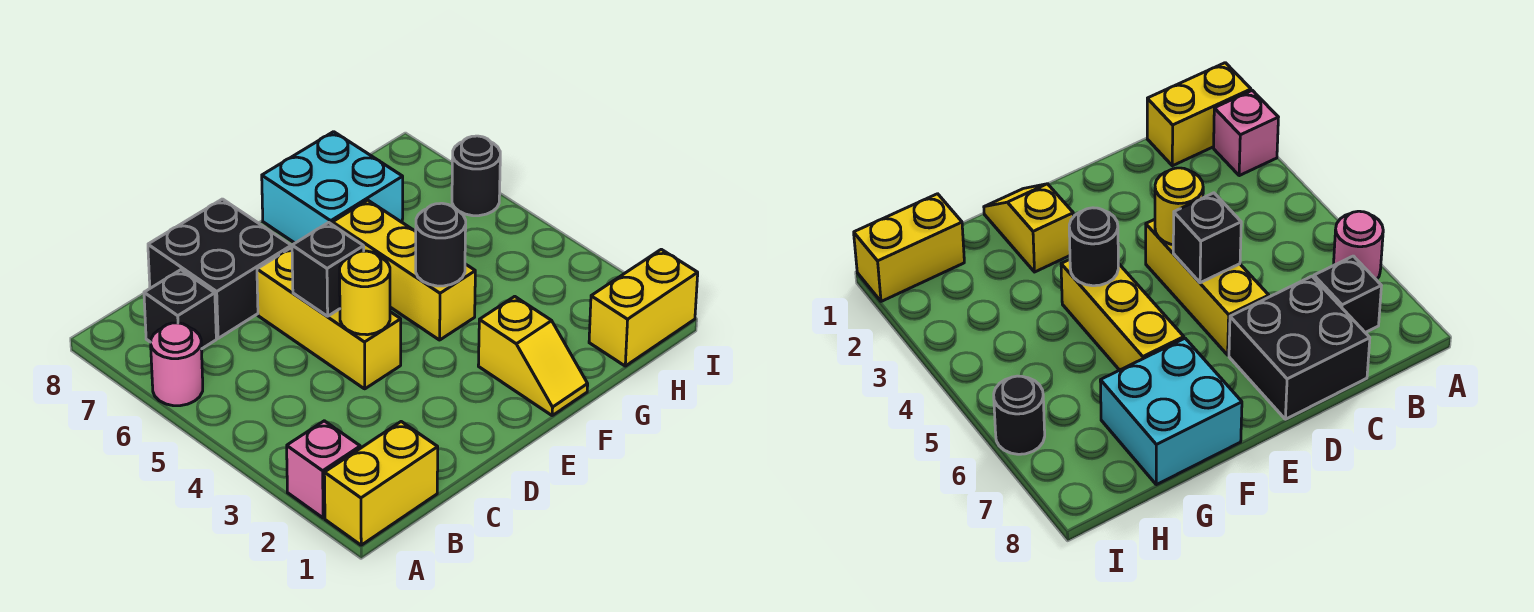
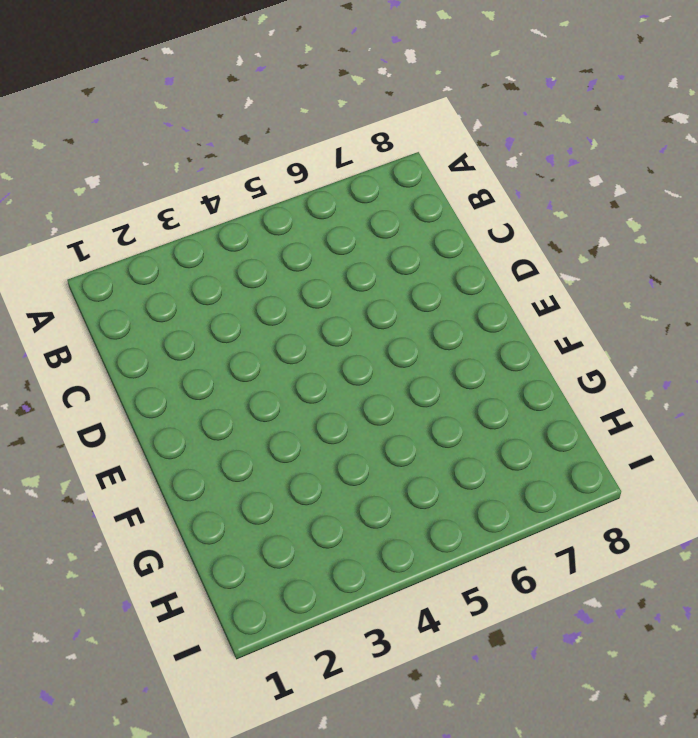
none -> yellow brick A1:B1 level 1
none -> pink brick A2 level 1
none -> pink round brick A6 level 1

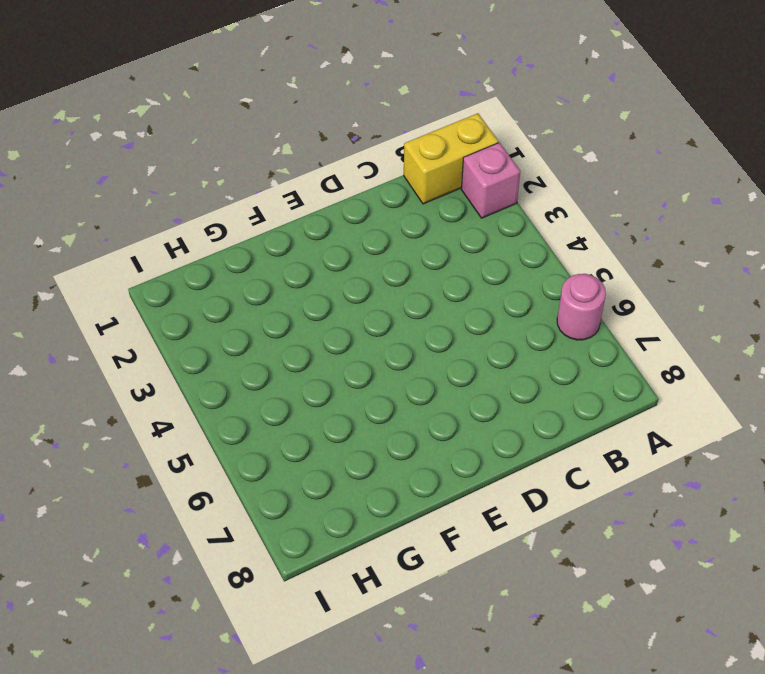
none -> black brick B7 level 1
none -> black brick C7:D8 level 1
none -> yellow brick D4:D6 level 1

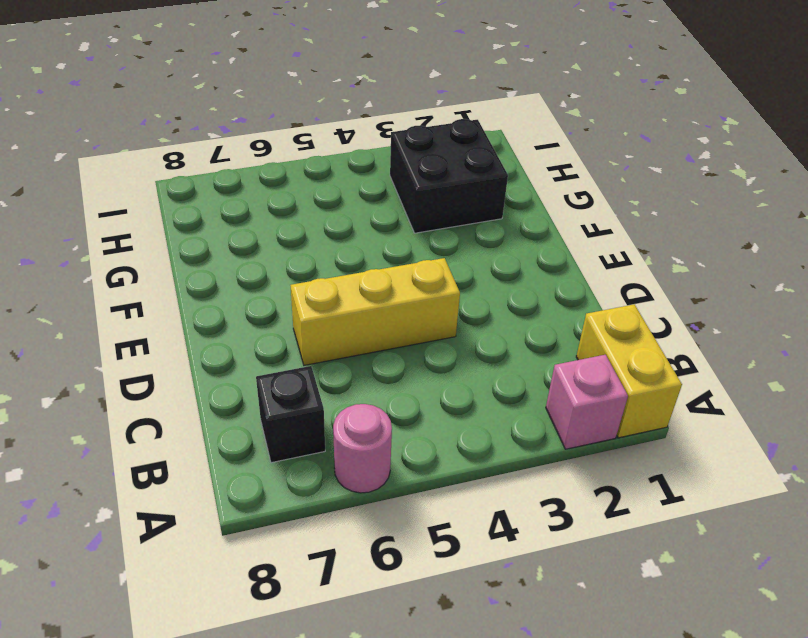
black brick G2:H3 level 1 -> black brick C7:D8 level 1
none -> yellow slope F1:F2 level 1 top 2
none -> yellow brick F4:F6 level 1
none -> cyan brick F7:G8 level 1

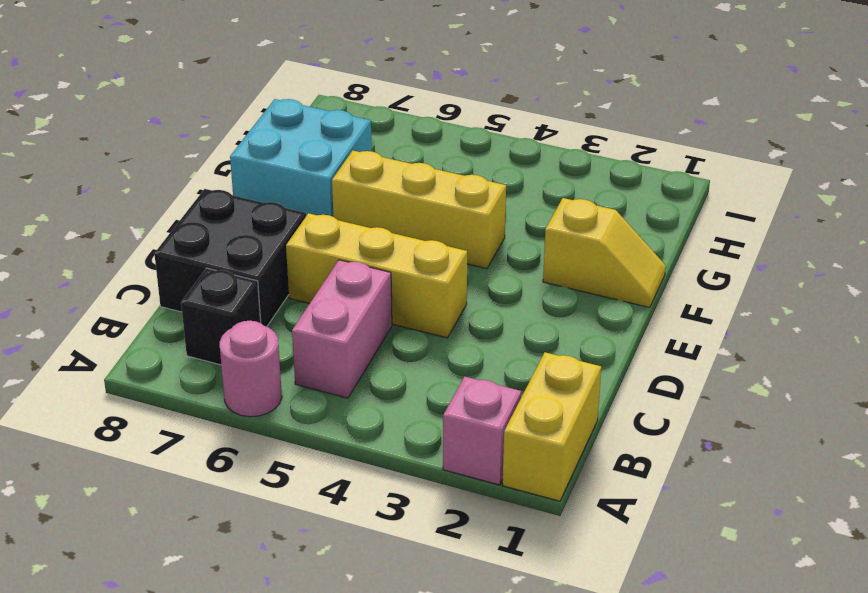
pink brick B5:C5 level 1 -> none
none -> yellow brick H1:I1 level 1
none -> black round brick I6 level 1
none -> yellow round brick D4 level 2

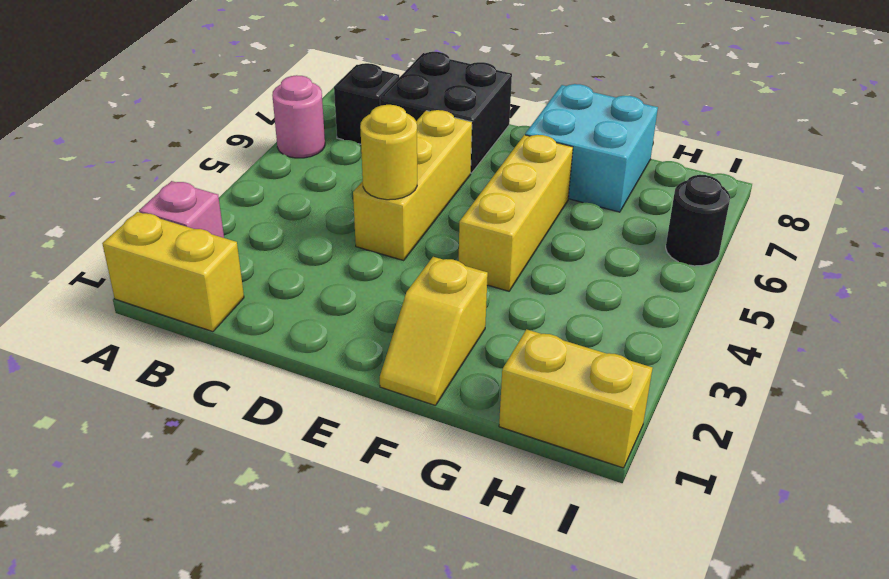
none -> black brick D5 level 2
none -> black round brick F4 level 2

